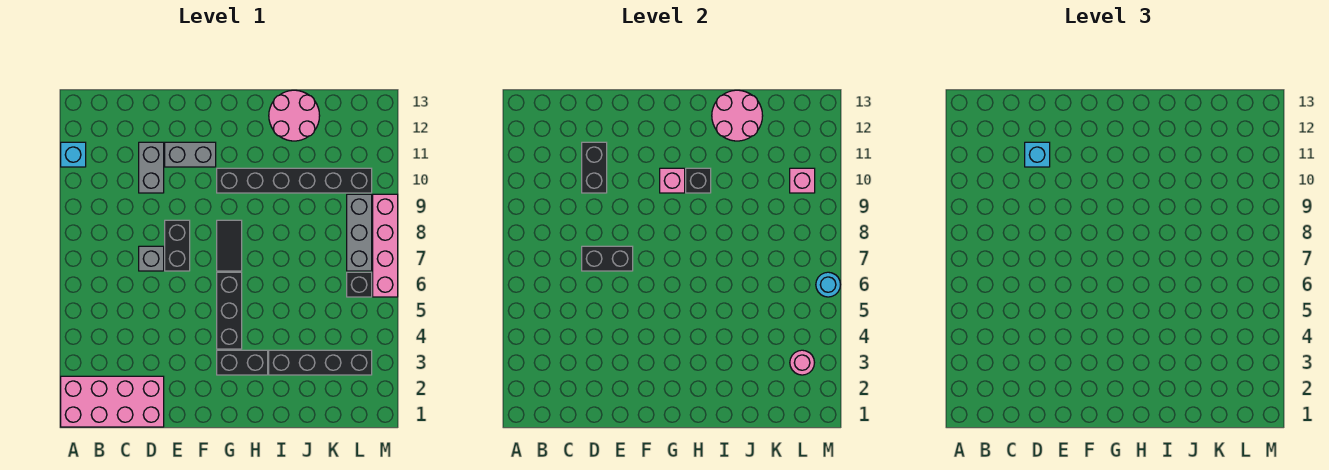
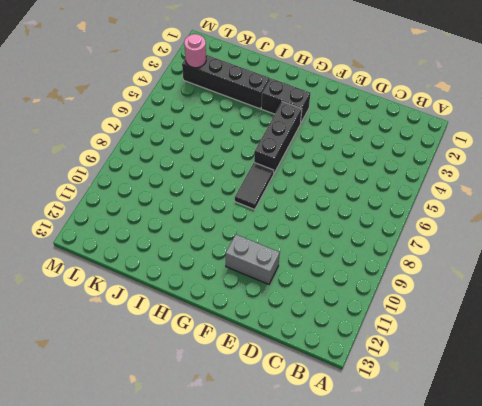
none -> pink brick A1:D2 level 1
none -> cyan brick A11 level 1
none -> grey brick D7 level 1

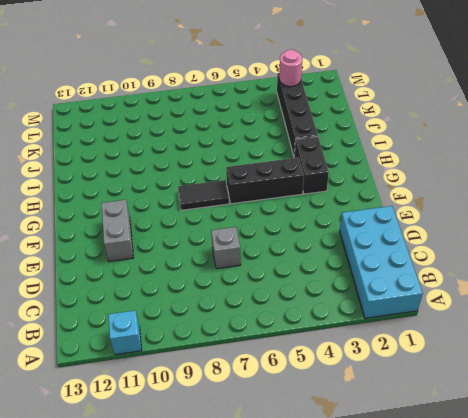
cyan brick A1:D2 level 1 -> pink brick A1:D2 level 1
none -> grey brick D10:D11 level 1
none -> black brick E7:E8 level 1
none -> black brick G10:L10 level 1

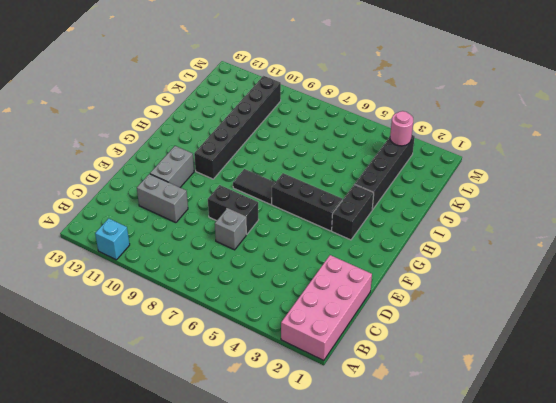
none -> pink round brick I12:J13 level 1
none -> black brick L6 level 1
none -> grey brick L7:L9 level 1

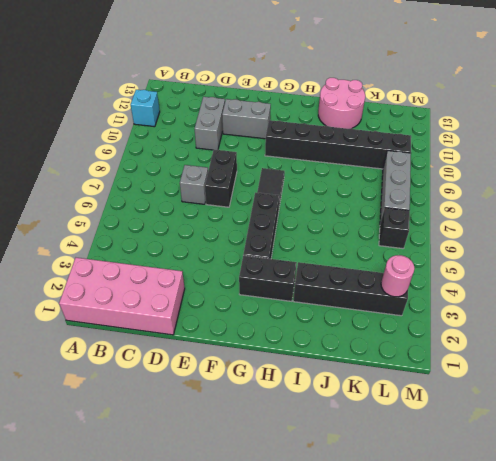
none -> pink brick M6:M9 level 1
none -> black brick D7:E7 level 2
none -> black brick D10:D11 level 2

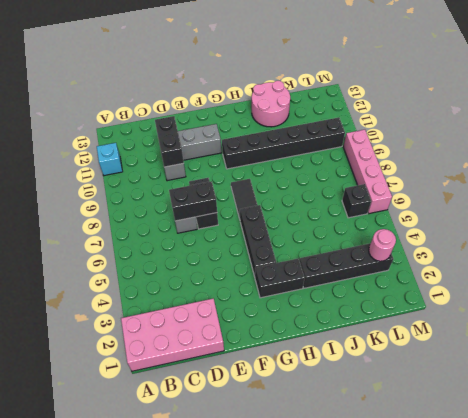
none -> grey brick L7:L9 level 1
none -> pink brick G10 level 2
none -> black brick H10 level 2

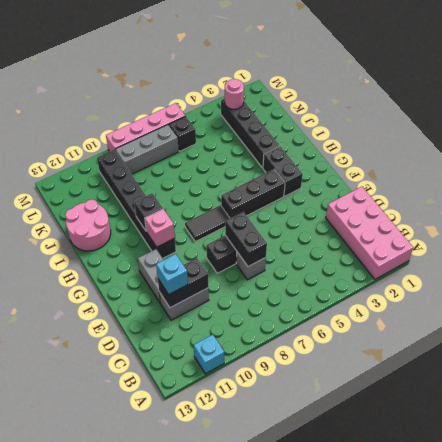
none -> pink round brick I12:J13 level 2
none -> pink brick L10 level 2
none -> cyan round brick M6 level 2

